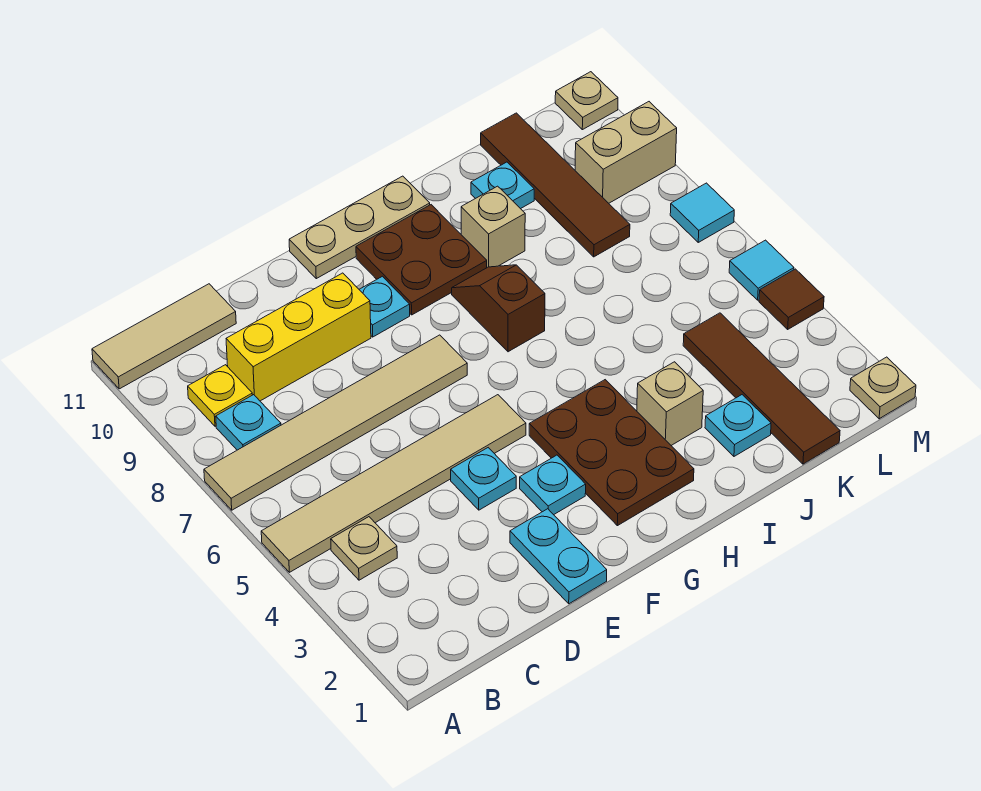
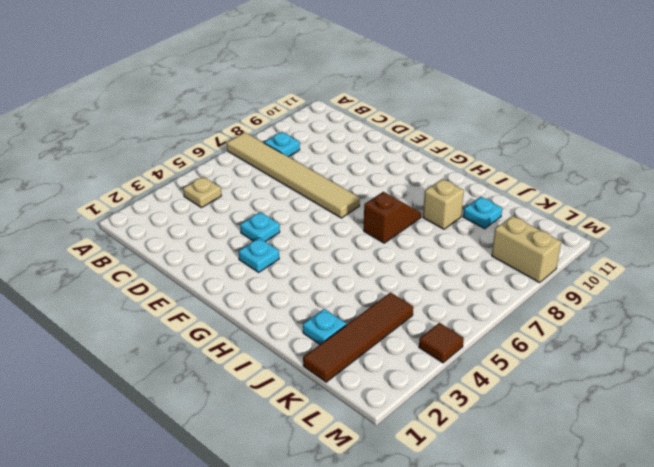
none -> tan tile A5:F5 level 1
none -> tan tile A11:C11 level 1
none -> yellow plate B9 level 1

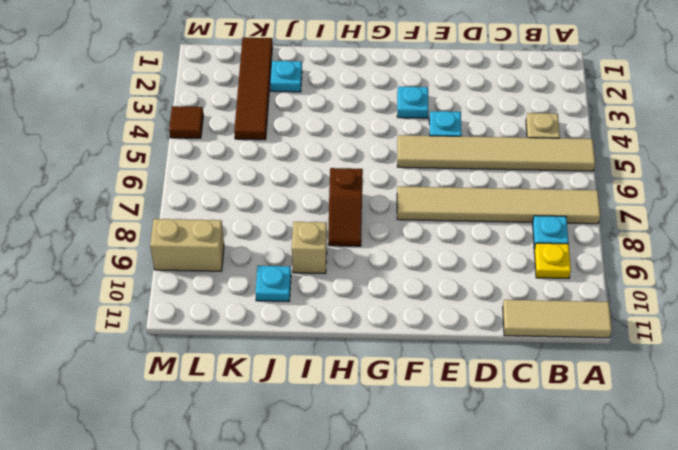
none -> yellow brick C9:E9 level 1
none -> cyan plate E1:E2 level 1
none -> cyan plate F9 level 1

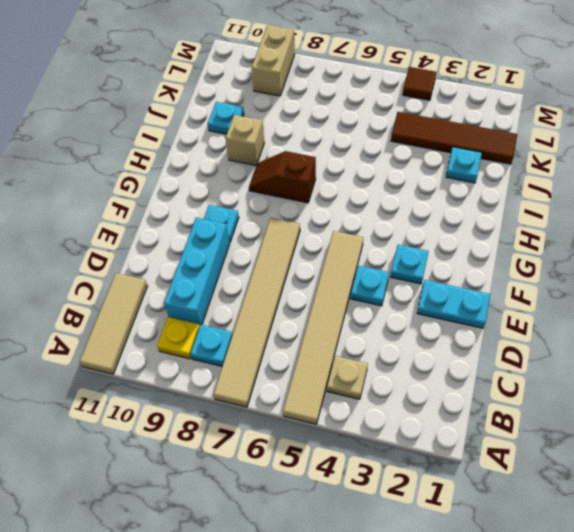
cyan brick C9:E9 level 1 -> yellow brick C9:E9 level 1
none -> tan plate F11:H11 level 1
none -> brown plate G2:H4 level 1
none -> brown plate G9:H10 level 1

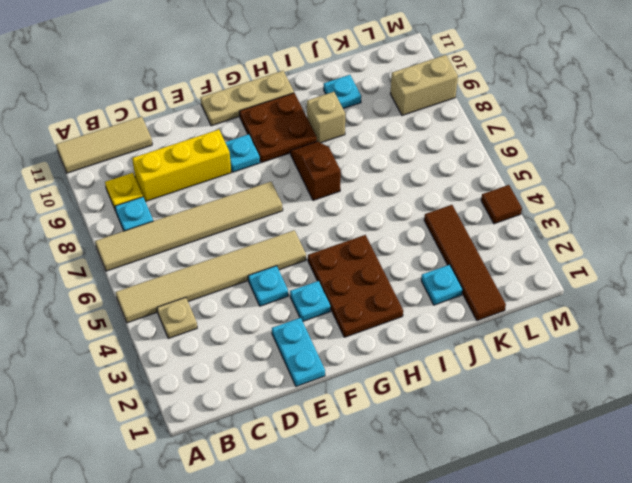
none -> tan brick I3 level 1
none -> brown tile K8:K11 level 1
none -> tan plate M1 level 1

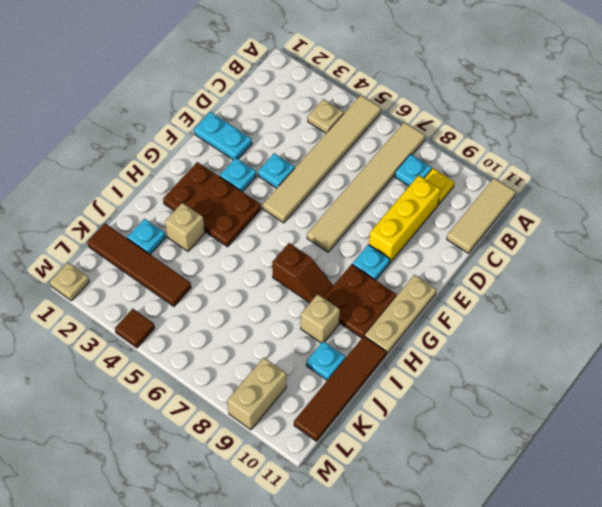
brown tile I11:L11 level 1 -> brown tile K8:K11 level 1
none -> cyan tile M5 level 1
none -> cyan tile M7 level 1
none -> tan plate M11 level 1

